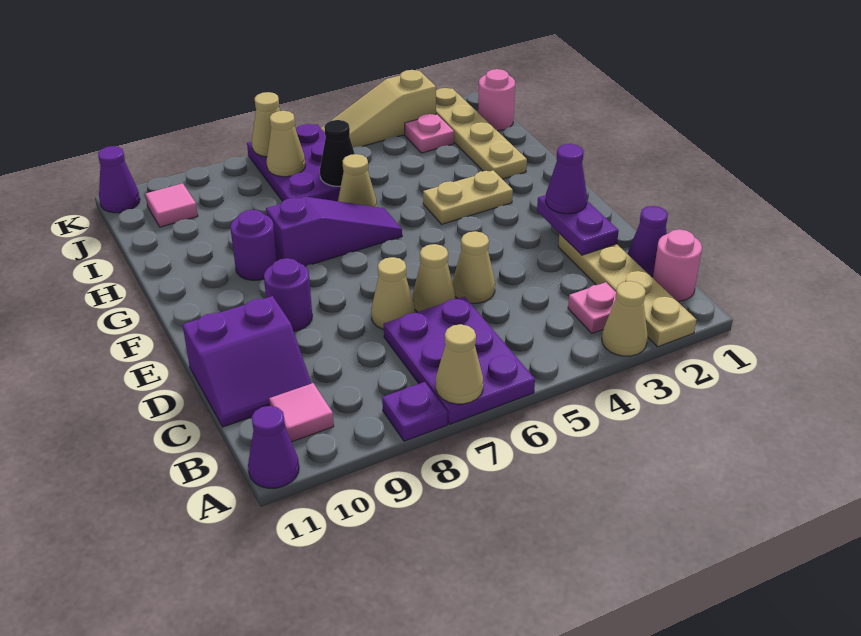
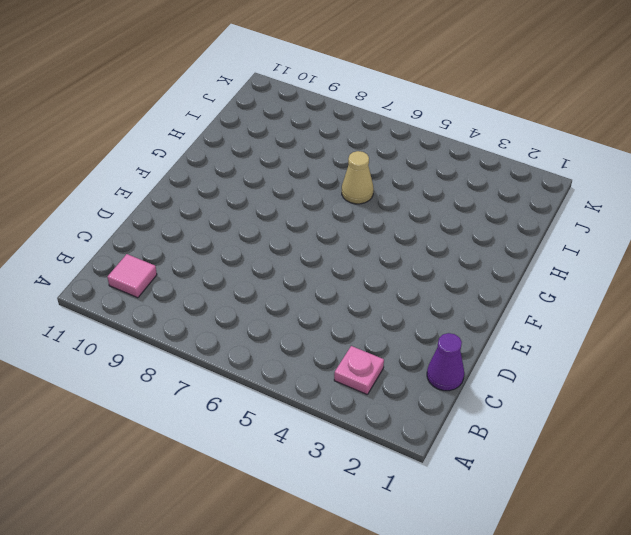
none -> tan plate A2:D2 level 1
none -> tan cone A3 level 1
none -> purple plate A6:C7 level 1
none -> purple plate A8 level 1

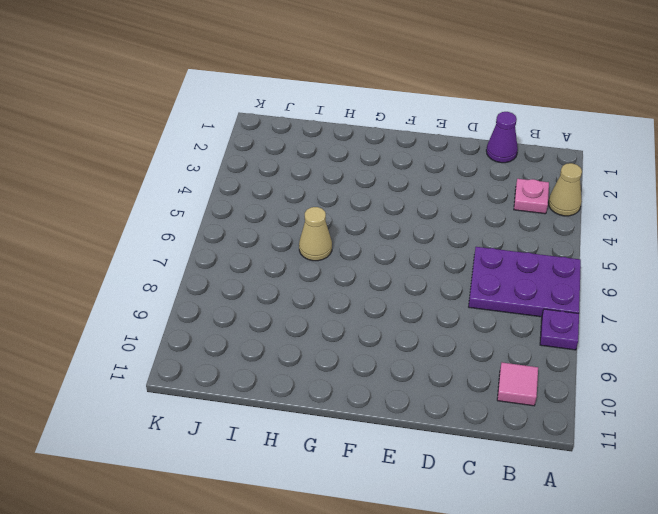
none -> tan plate A2:D2 level 1
none -> purple cone A11 level 1
none -> pink round brick B1 level 1
none -> purple slope C10:D11 level 1 top D

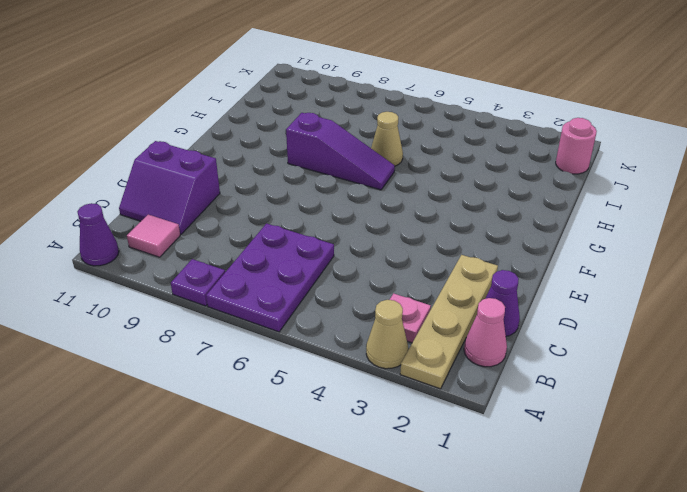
pink cone B1 level 1 -> pink round brick B1 level 1
none -> tan cone D5 level 1
none -> tan cone D6 level 1
none -> tan cone D7 level 1
none -> purple round brick E9 level 1

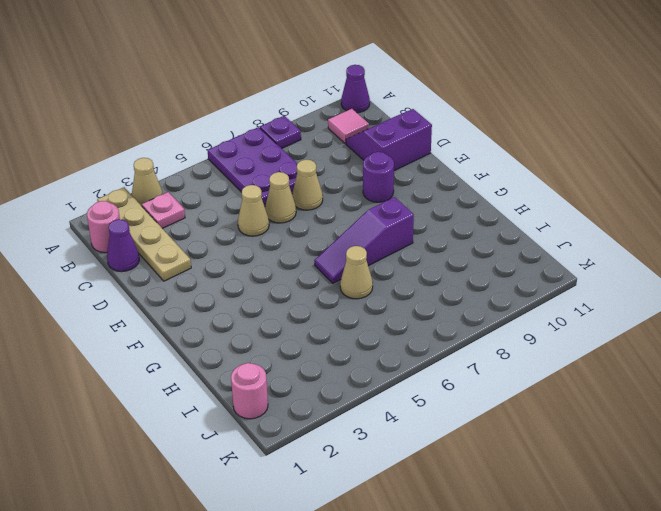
none -> tan plate G3:G4 level 1
none -> purple round brick G9 level 1
none -> tan plate H2:K2 level 1
none -> purple plate I6:K7 level 1

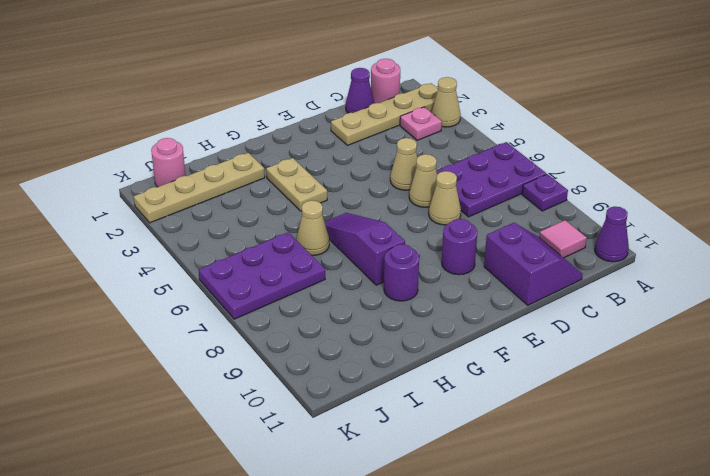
none -> pink plate J3 level 1
none -> pink tile J10 level 1
none -> tan slope K3:K5 level 1 top 3
none -> purple cone K11 level 1

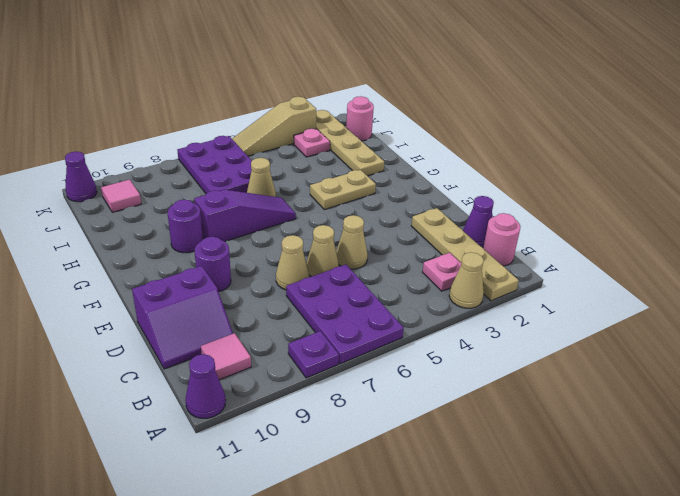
none -> tan cone A7 level 2
none -> purple plate D2:E2 level 2
none -> black cone I6 level 2
none -> tan cone J7 level 2

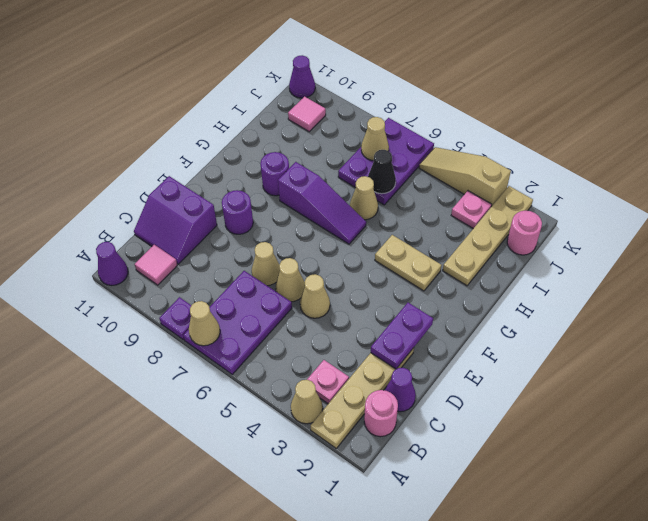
none -> tan cone K7 level 2
none -> purple cone E2 level 3

